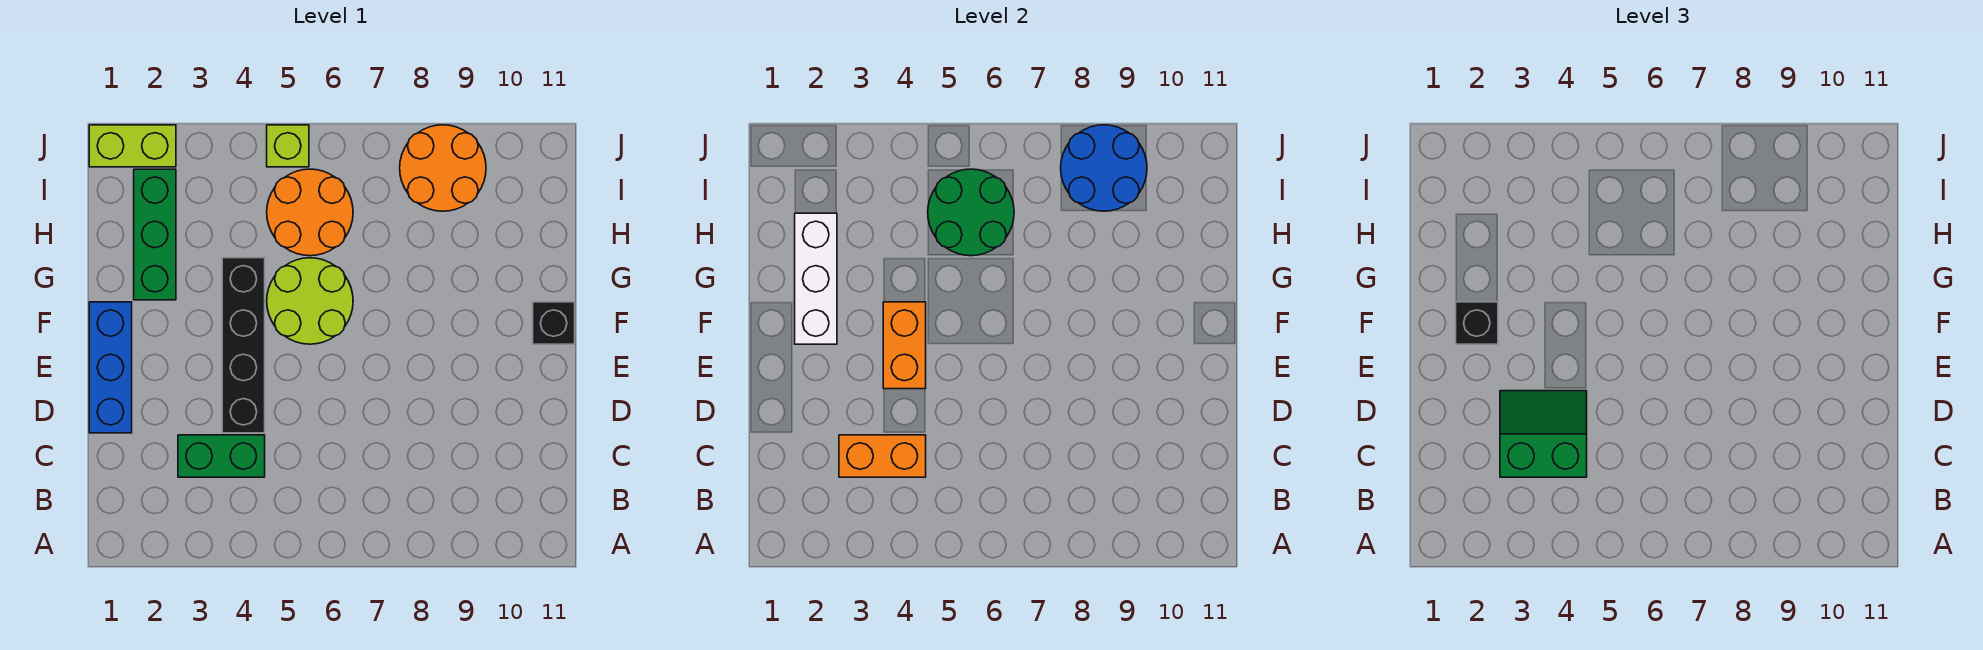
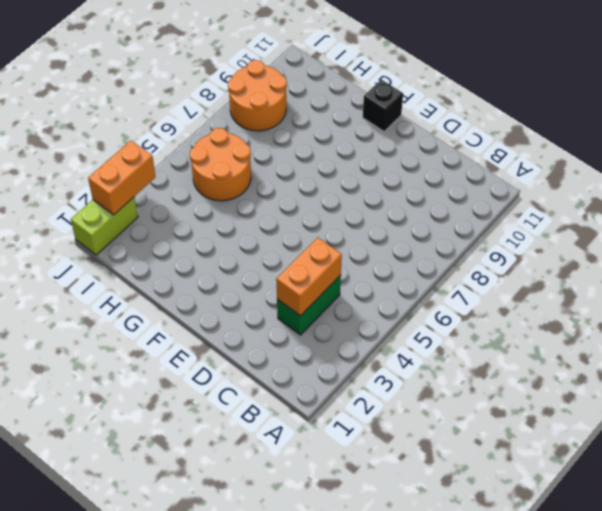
orange brick J2:J3 level 2 -> orange brick E4:F4 level 2
none -> blue brick D1:F1 level 1
none -> black brick D4:G4 level 1
none -> lime round brick F5:G6 level 1

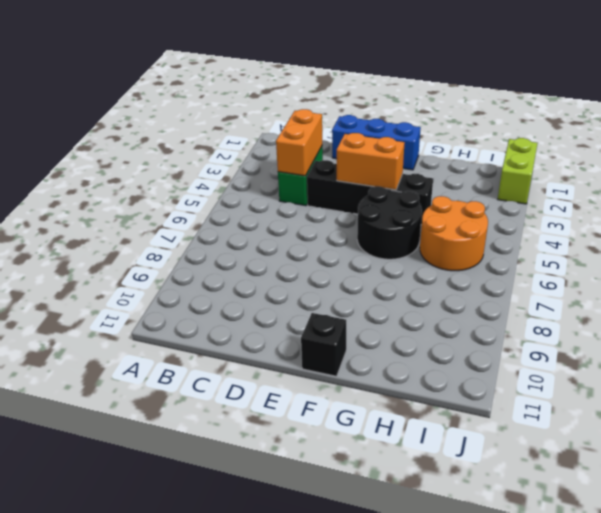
black round brick F5:G6 level 1 -> lime round brick F5:G6 level 1
none -> green brick G2:I2 level 1
none -> orange round brick I8:J9 level 1
none -> lime brick J5 level 1

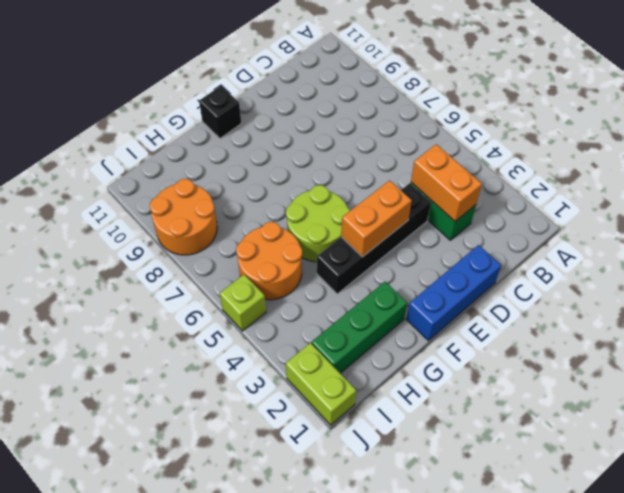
none -> white brick F2:H2 level 2
none -> green round brick H5:I6 level 2
none -> blue round brick I8:J9 level 2

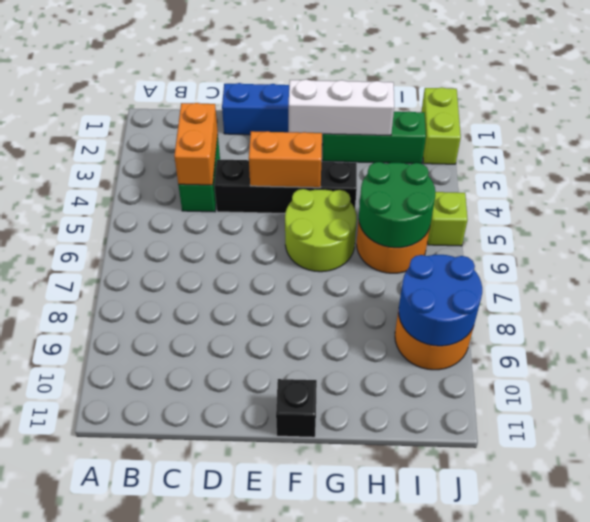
none -> green slope C3:D4 level 3 top C
none -> black brick F2 level 3

